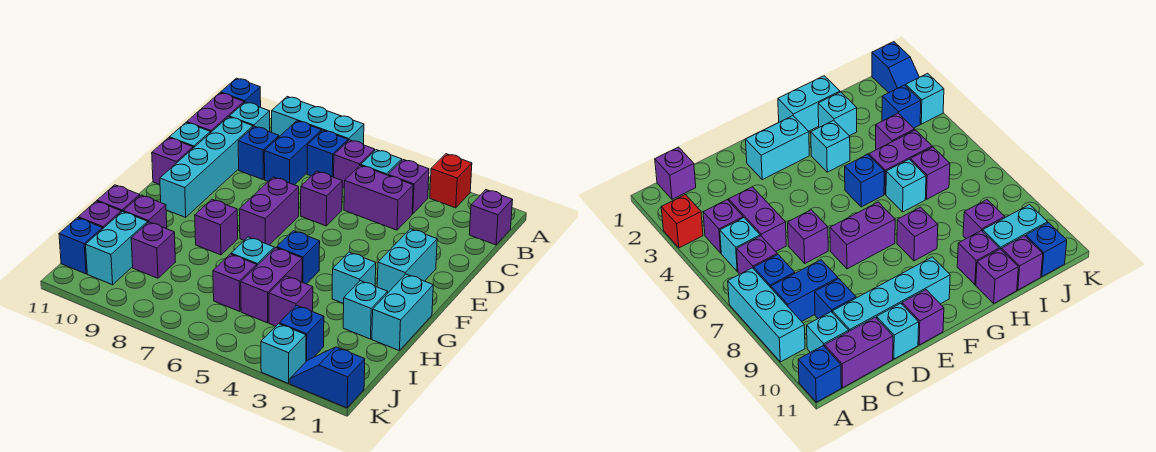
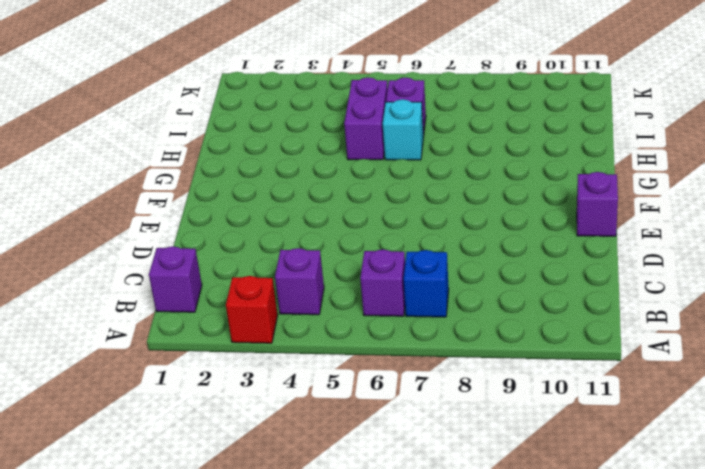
none -> cyan brick A7:A9 level 1
none -> blue brick A11 level 1
none -> cyan brick B5 level 1
none -> blue brick B8:C8 level 1

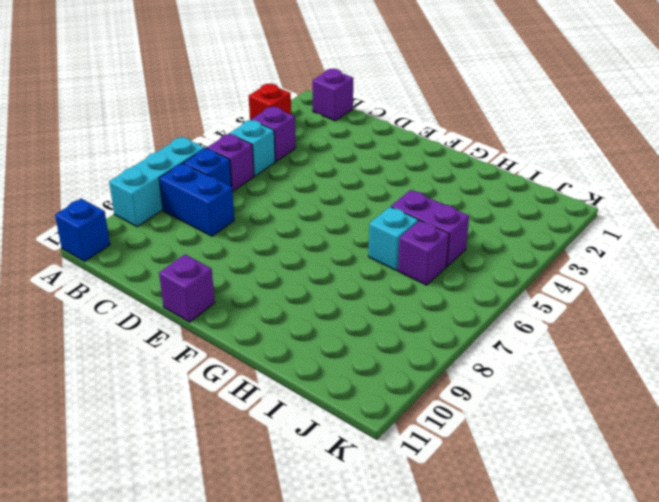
none -> cyan brick B10 level 1
none -> purple brick B11:C11 level 1
none -> purple brick C4:C5 level 1
none -> blue brick C9 level 1

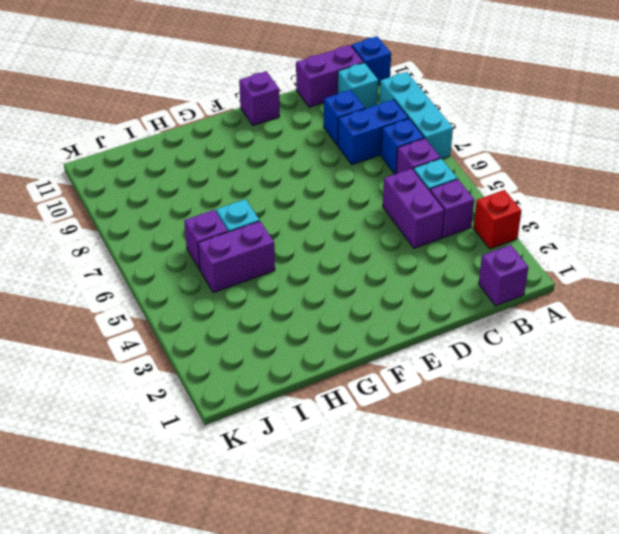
none -> cyan brick C10:F10 level 1
none -> purple brick D6 level 1
none -> cyan brick D11 level 1
none -> cyan brick E2:F2 level 1

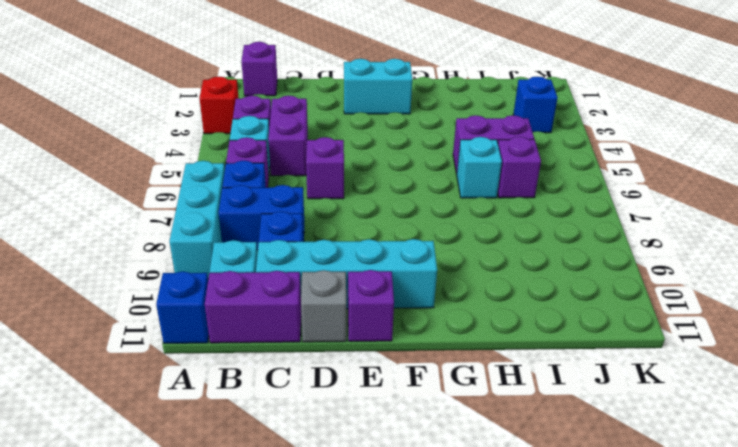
grey brick D11 level 1 -> cyan brick D11 level 1
none -> purple brick E7:F7 level 1
none -> cyan brick G1:H1 level 1
none -> cyan brick G3 level 1
none -> blue brick G5 level 1

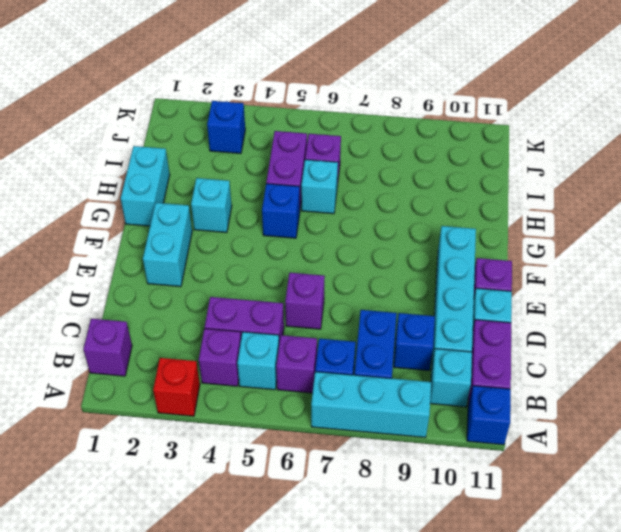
none -> purple brick E7:F7 level 1
none -> purple brick G8 level 1
none -> cyan brick H2 level 1
none -> purple brick H10 level 1

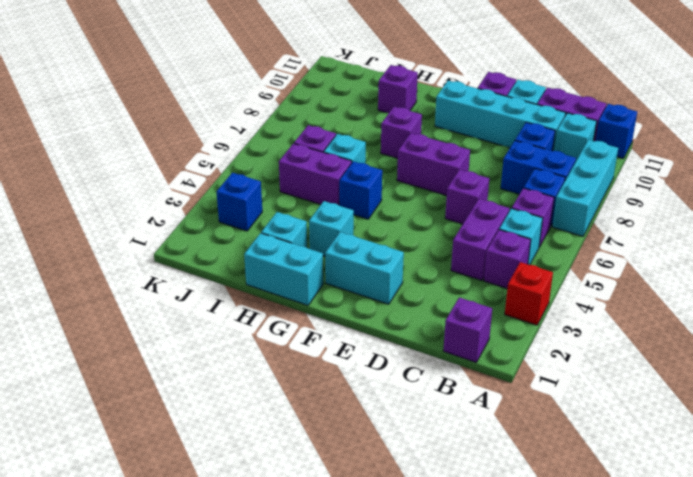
none -> purple brick H11 level 1
none -> purple brick I4 level 1
none -> purple brick I9 level 1
none -> cyan brick I10:J10 level 1

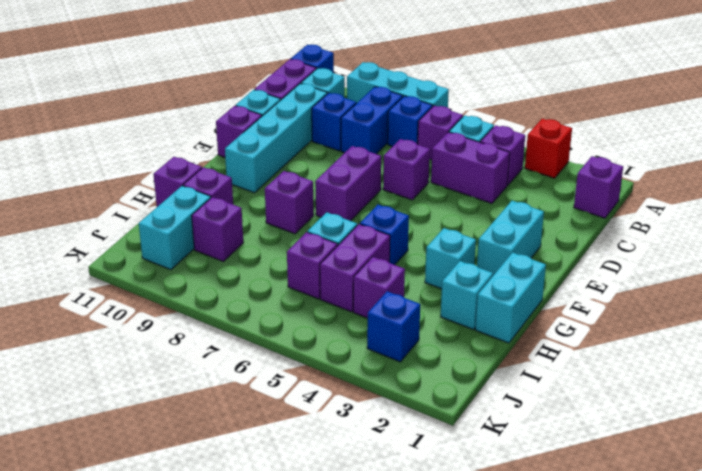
none -> purple brick I11 level 1
none -> blue brick J11 level 1
none -> blue slope K1:K2 level 1 top 1
none -> cyan brick K3 level 1

